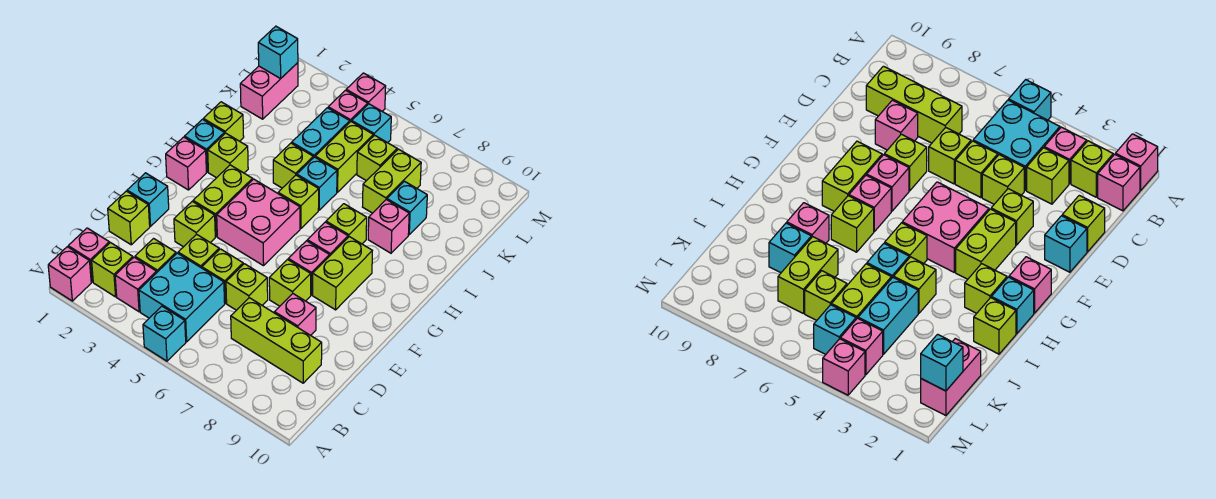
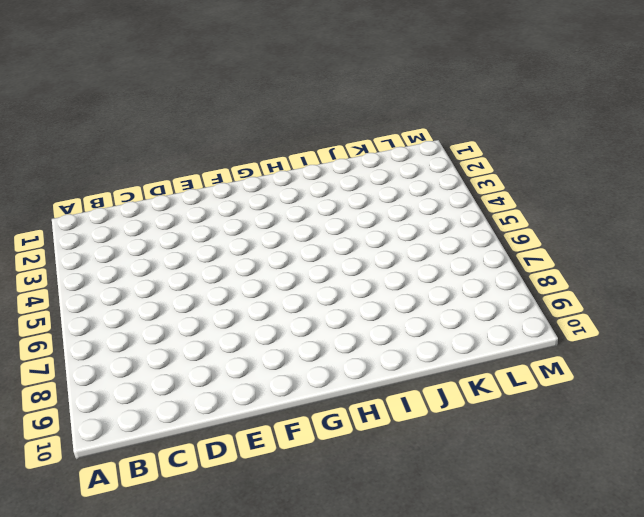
none -> pink brick A1 level 1
none -> cyan brick A5 level 1
none -> pink brick B1 level 1
none -> lime brick B2 level 1

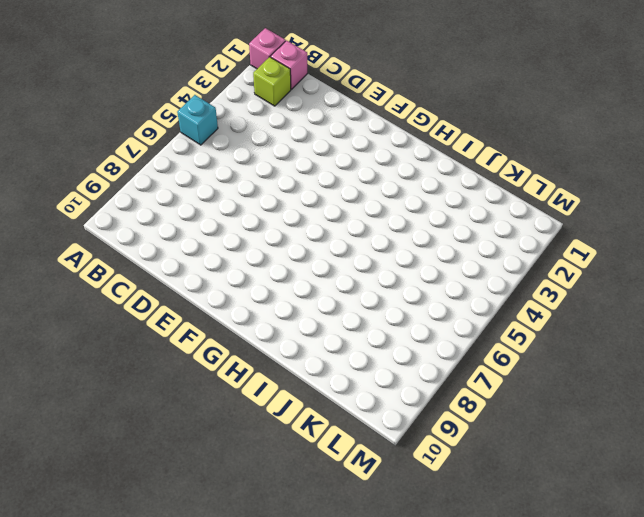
none -> pink brick B3 level 1
none -> cyan brick B4:C5 level 1
none -> lime brick C3 level 1
none -> lime brick C7:C9 level 1

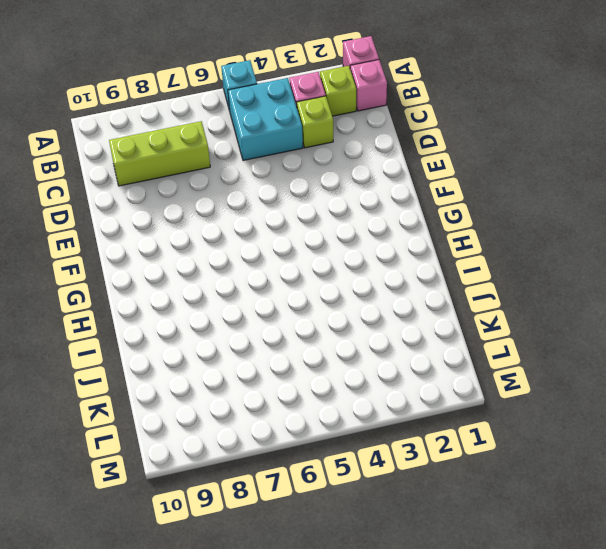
none -> lime brick D1 level 1
none -> lime brick D4 level 1
none -> lime brick D5 level 1
none -> lime brick D6 level 1

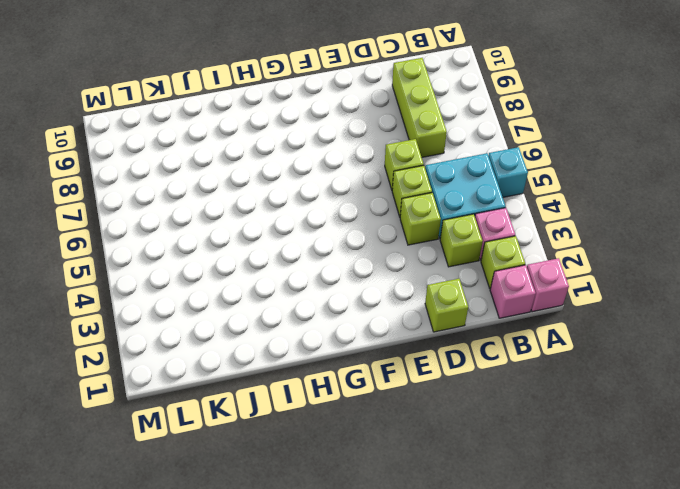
none -> pink brick D8 level 1
none -> cyan brick E1 level 1
none -> lime brick E3 level 1
none -> lime brick E7 level 1

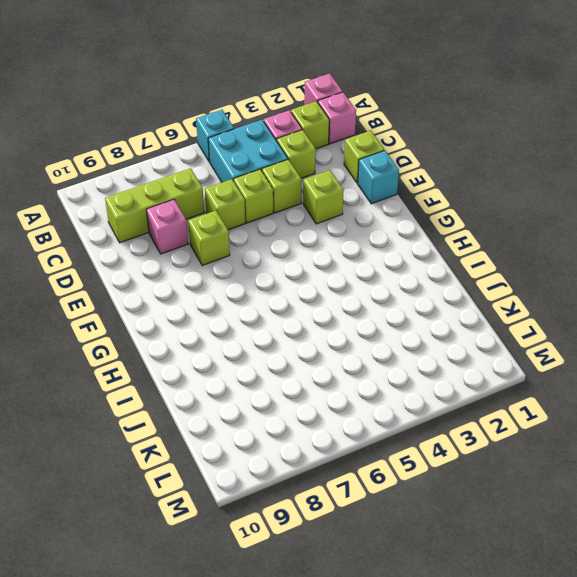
none -> lime brick F3:G3 level 1
none -> pink brick F4:G5 level 1
none -> pink brick F7 level 1
none -> lime brick F8:G8 level 1

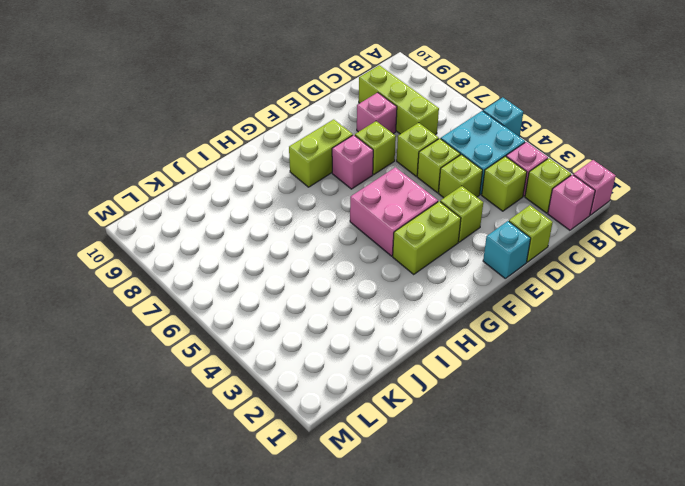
none -> pink brick G1 level 1
none -> pink brick G7 level 1
none -> cyan brick H1 level 1
none -> lime brick H2 level 1

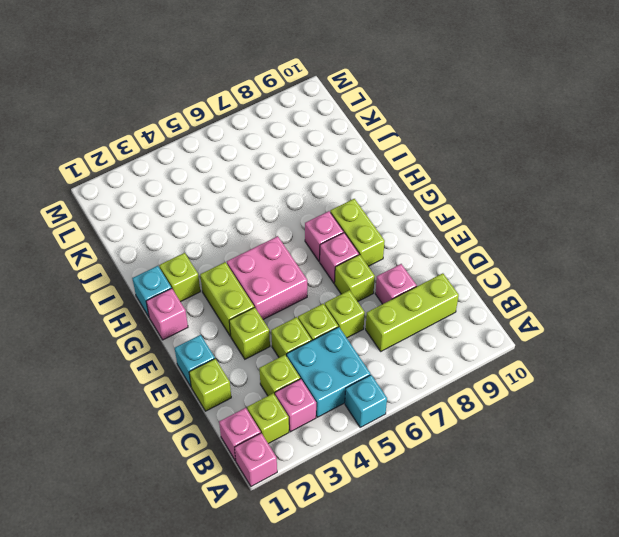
none -> lime brick H5 level 1
none -> lime brick H7 level 1
none -> lime brick I1 level 1
none -> lime brick I4 level 1

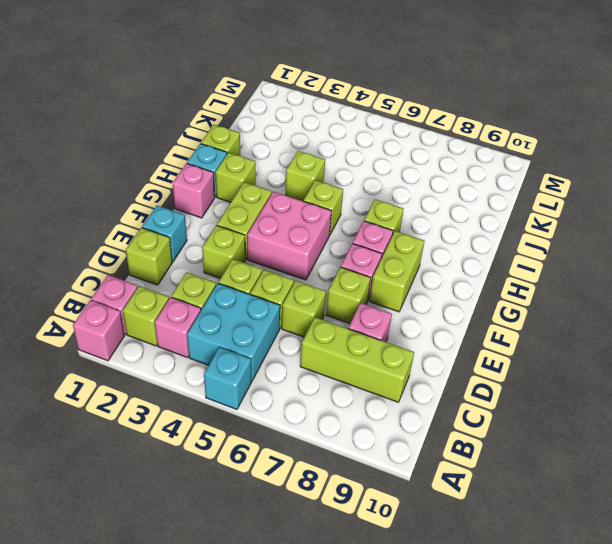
none -> cyan brick I5 level 1
none -> pink brick I8 level 1
none -> cyan brick J4:K4 level 1
none -> lime brick J5:K5 level 1

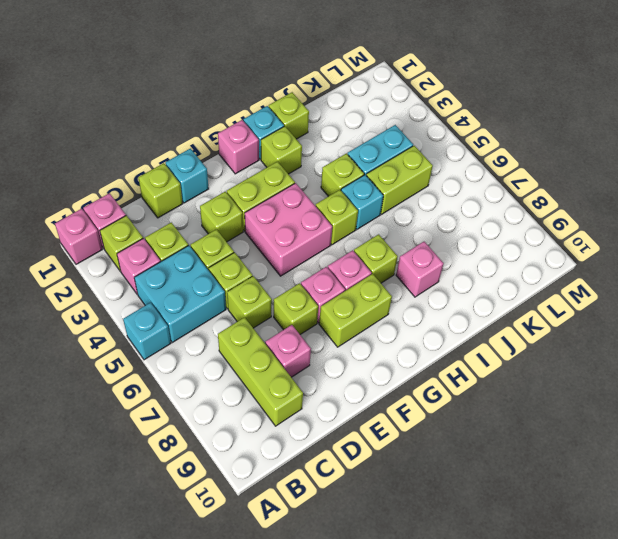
none -> lime brick J7:K7 level 1
none -> cyan brick J8 level 1
none -> pink brick K1:L1 level 1
none -> lime brick K6 level 1

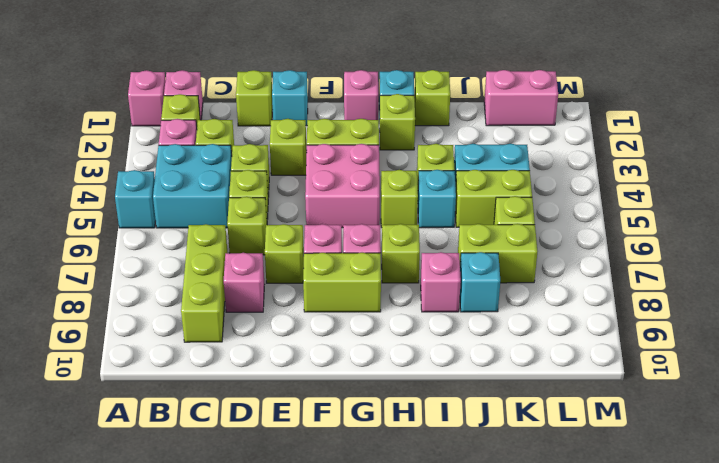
none -> pink brick L4 level 1
none -> cyan brick L5 level 1
none -> pink brick M4 level 1
none -> cyan brick L1 level 2

